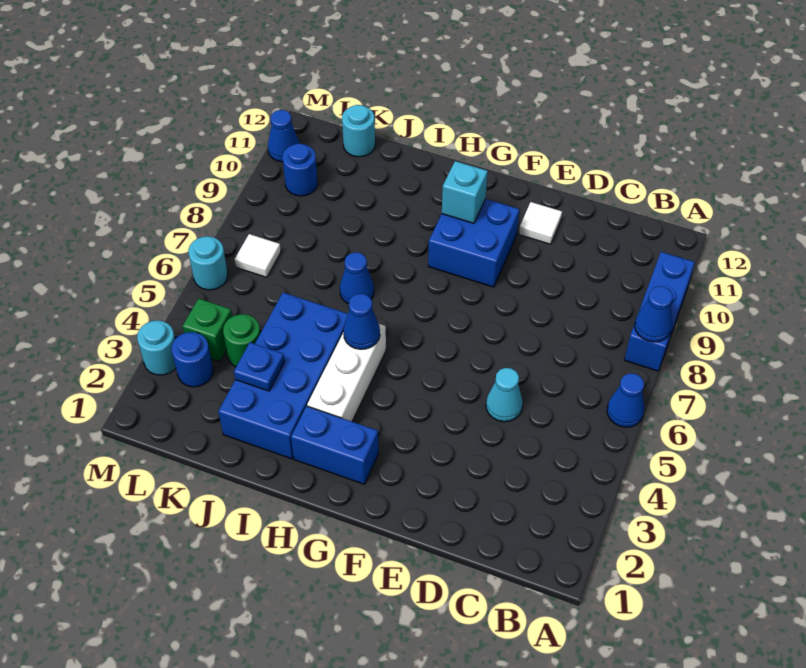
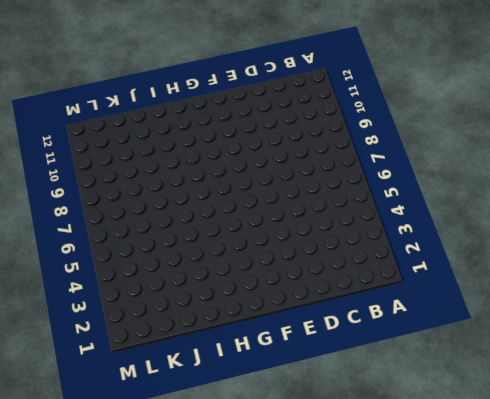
none -> blue cone A6 level 1
none -> blue brick A8:A10 level 1
none -> cyan cone D5 level 1

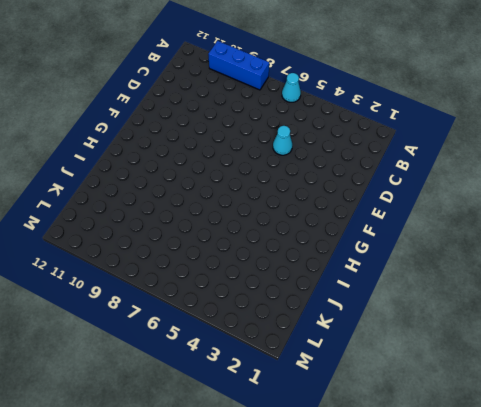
cyan cone A6 level 1 -> blue cone A6 level 1
none -> white tile E11 level 1
none -> blue brick F9:G10 level 1
none -> blue brick G2:H2 level 1

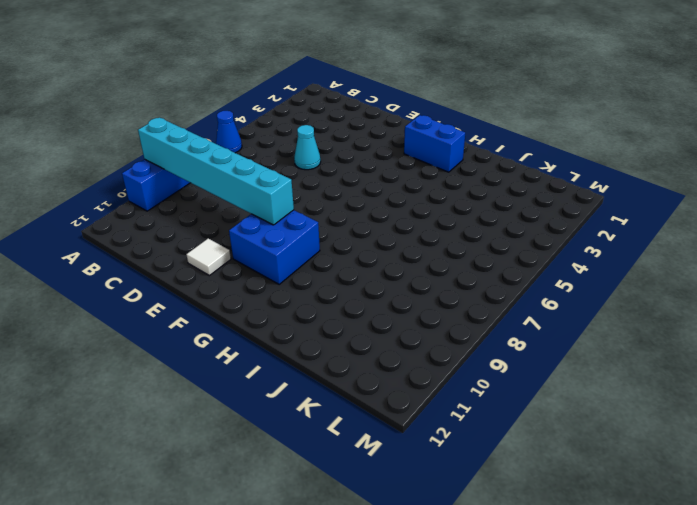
cyan brick A9:F9 level 2 -> none
none -> white brick H3:H5 level 1
none -> blue brick I2:J5 level 1
none -> blue cone I7 level 1

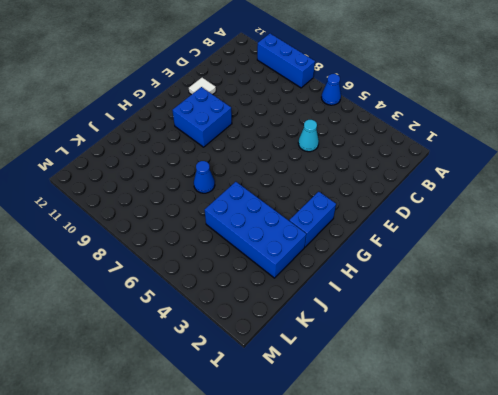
none -> white brick H3:H5 level 1
none -> green round brick K4 level 1
none -> cyan round brick K12 level 1

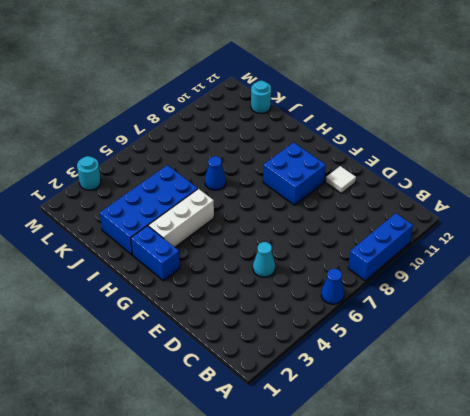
none -> green round brick K4 level 1
none -> blue round brick L3 level 1
none -> green brick L4 level 1

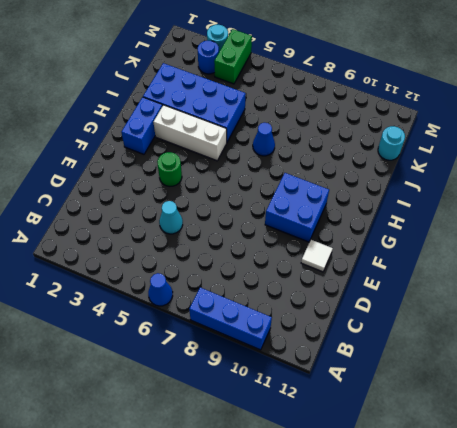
green round brick F4 level 1 -> green round brick K4 level 1
green brick L4:M4 level 1 -> green brick L4 level 1
none -> white tile L7 level 1
none -> blue round brick L10 level 1
none -> cyan round brick M6 level 1

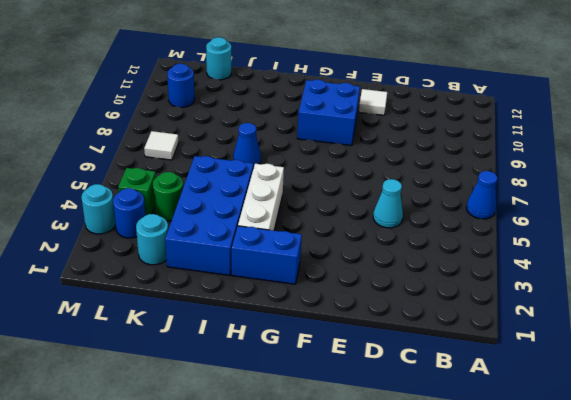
cyan round brick K2 level 1 -> cyan round brick M6 level 1
none -> blue brick A8:A10 level 1
none -> blue cone M11 level 1
none -> blue cone A8 level 2

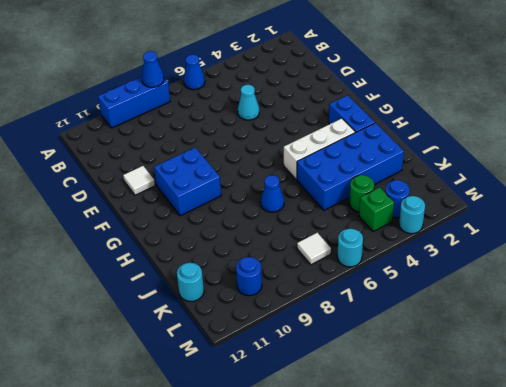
none -> blue cone M11 level 1
none -> cyan brick G10 level 2
none -> blue cone H5 level 2

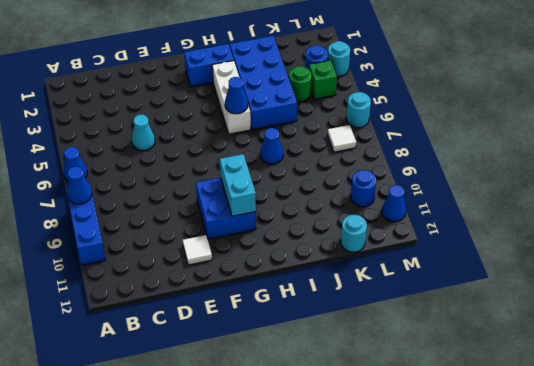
cyan brick G9:G10 level 2 -> cyan brick G10 level 2
none -> blue plate J3 level 2

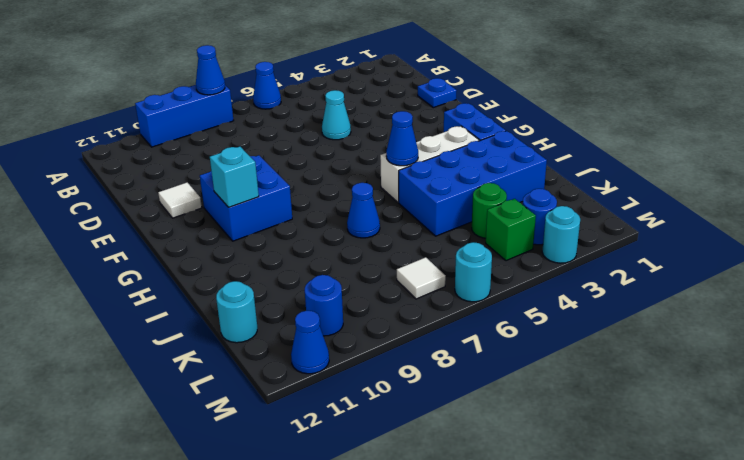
blue plate D1 level 1 -> blue plate J3 level 2

